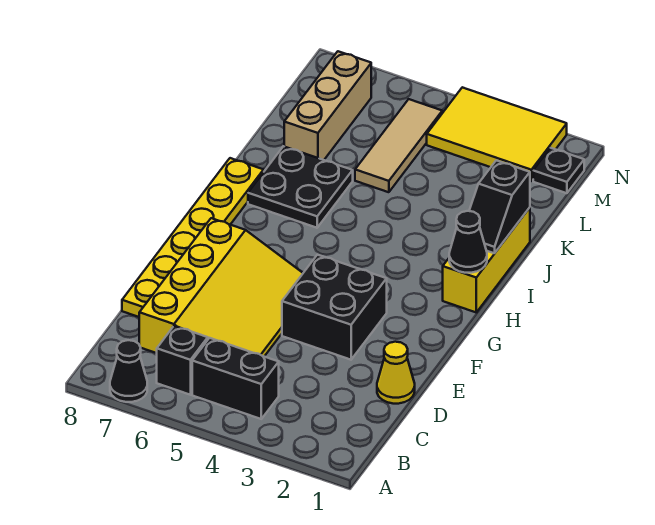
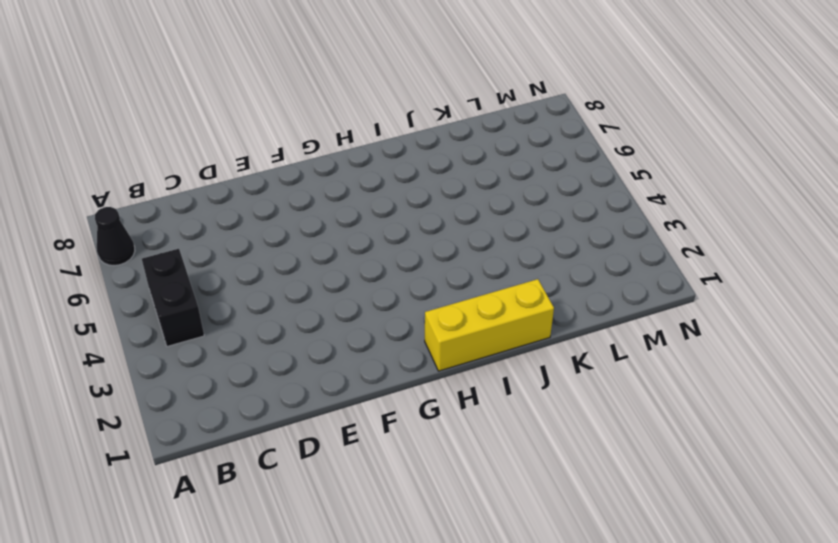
none -> black brick B6 level 1
none -> yellow slope C5:F7 level 1 top 7
none -> yellow cone D1 level 1

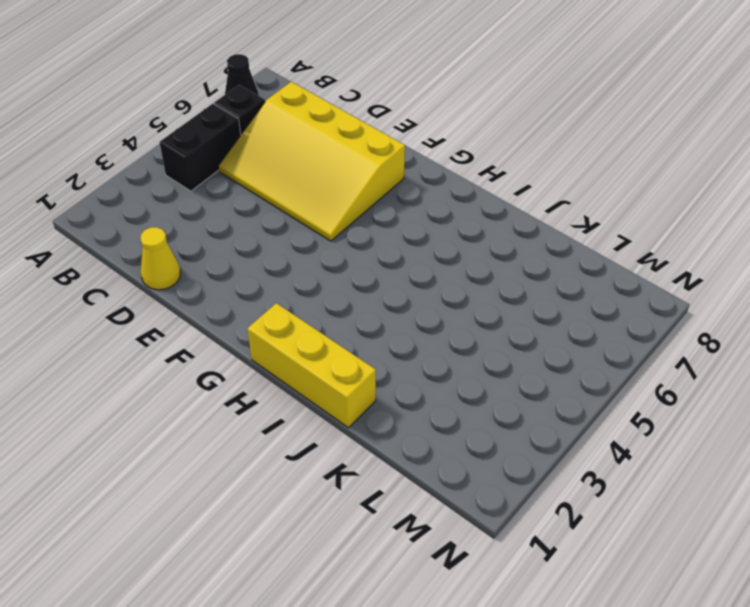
none -> yellow plate D8:I8 level 1
none -> black brick E3:F4 level 1
none -> black plate I6:J7 level 1

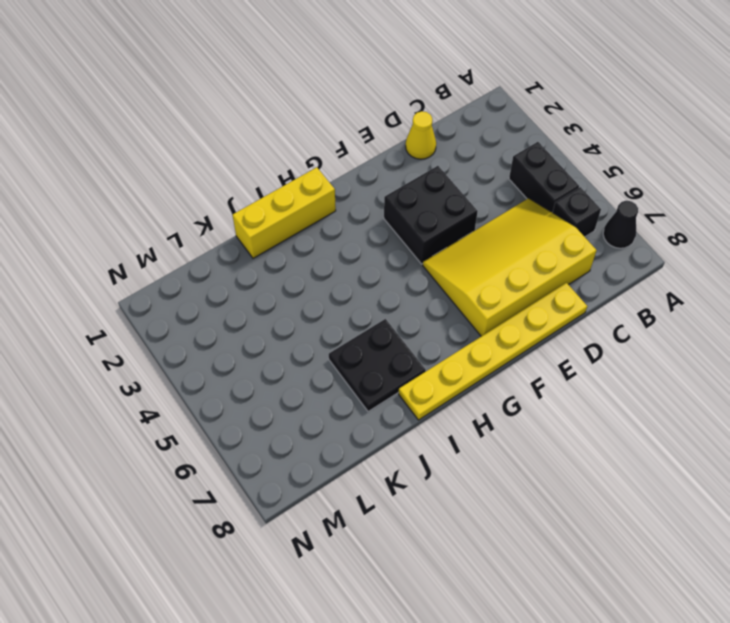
none -> tan tile K5:M5 level 1
none -> tan brick K7:M7 level 1
none -> black plate M1 level 1

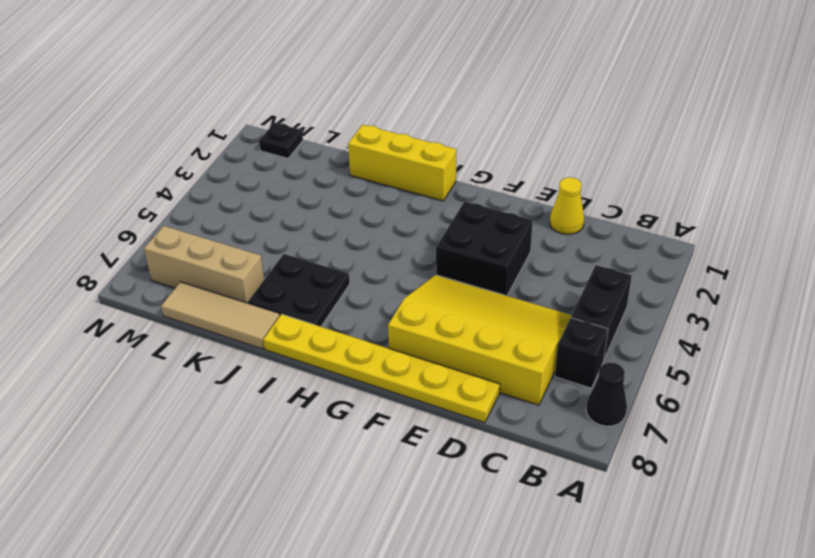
tan tile J8:L8 level 1 -> tan tile K5:M5 level 1
none -> yellow tile M2:N4 level 1
none -> black cone H1 level 2
none -> black slope I1:J1 level 2 top J

